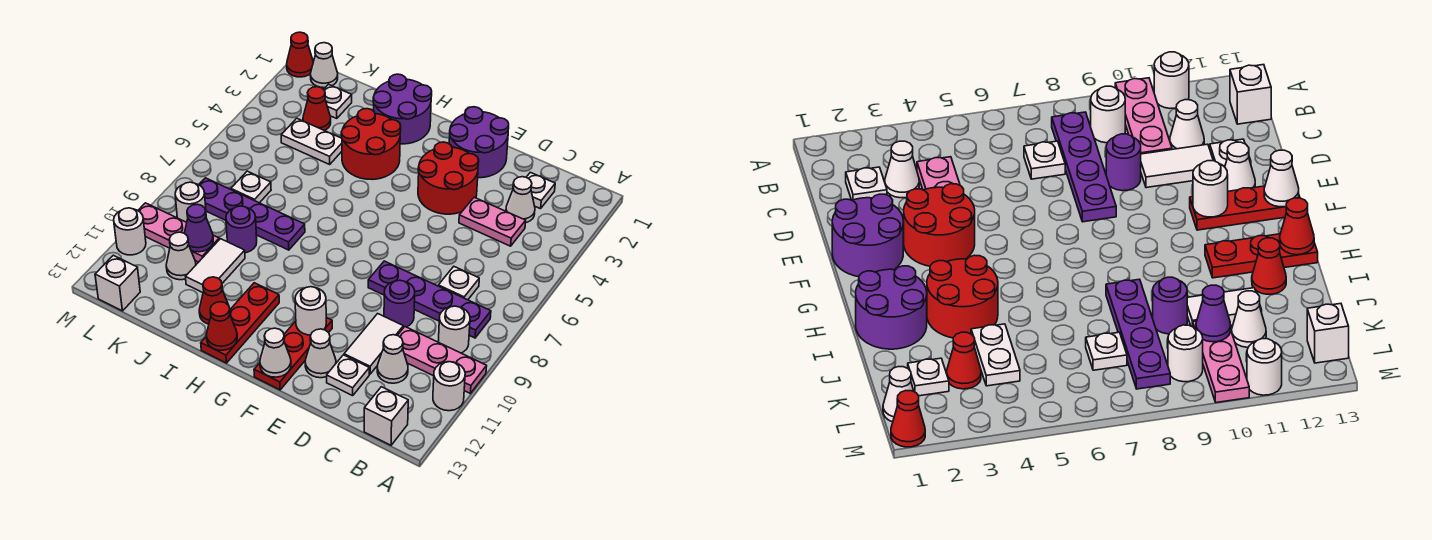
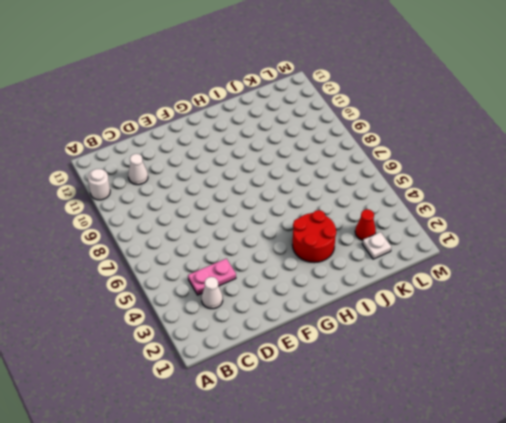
none -> pink plate A10:C10 level 1
none -> purple plate B8:E8 level 1
none -> white round brick B9 level 1
none -> white brick B13 level 1

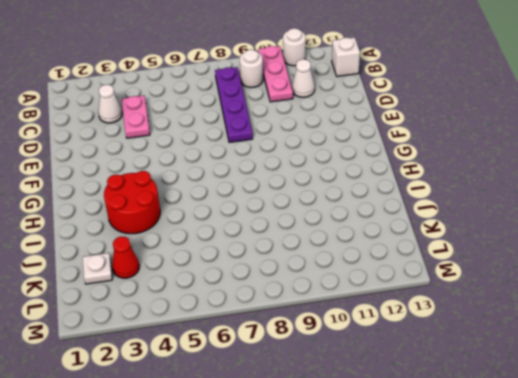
none -> white plate C2 level 1
none -> white plate C7 level 1
none -> purple round brick D9 level 1
none -> white tile D10:D11 level 1

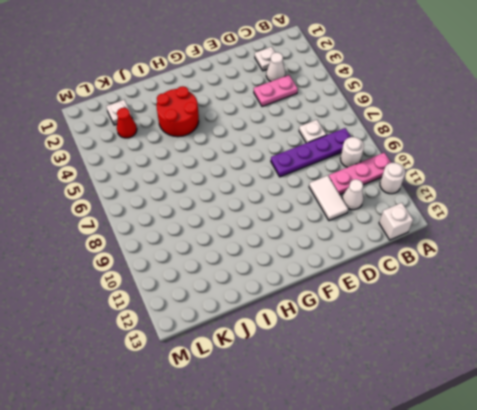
none -> purple round brick D9 level 1
none -> white plate D12 level 1
none -> purple round brick E1:F2 level 1
none -> red round brick E3:F4 level 1

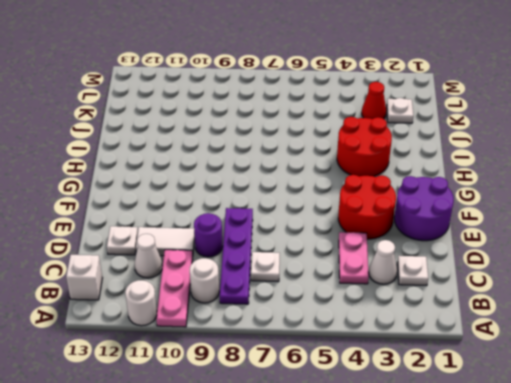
none -> white cone E12 level 1
none -> red plate F11:F13 level 1
none -> purple round brick H1:I2 level 1
none -> red plate H11:H13 level 1

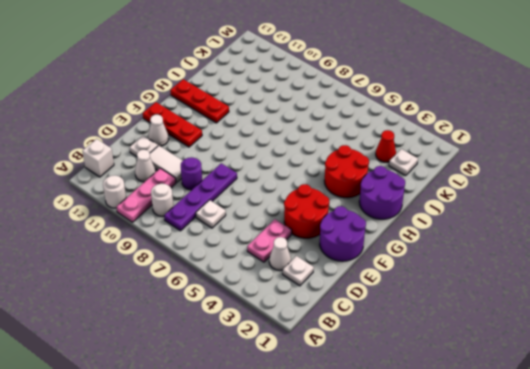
none -> purple plate I8:L8 level 1
none -> red cone I12 level 1
none -> white plate J4:K4 level 1
none -> purple round brick J9 level 1

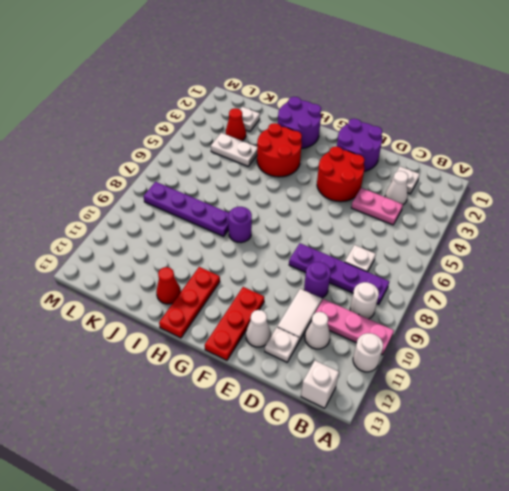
purple round brick H8 level 1 -> purple round brick J9 level 1
none -> white tile J10:J11 level 1
none -> white plate K7 level 1
none -> pink plate K10:M10 level 1
none -> white cone K11 level 1

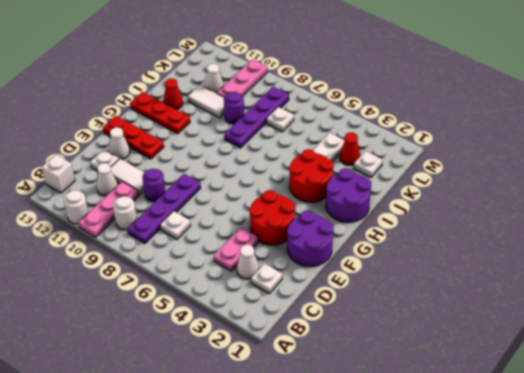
none -> white cone L1 level 1
none -> white round brick L9 level 1
none -> white brick L13 level 1
none -> red cone M1 level 1

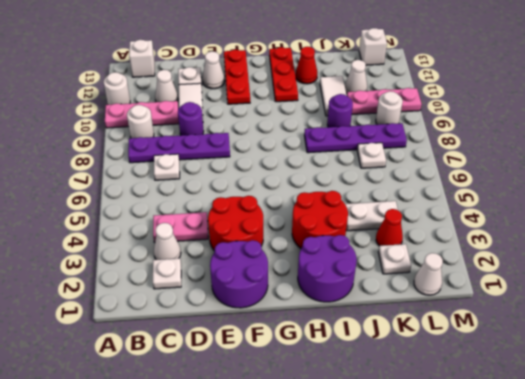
none -> red cone M1 level 1
none -> white round brick M11 level 1
none -> white round brick F11 level 2
none -> white cone F13 level 2

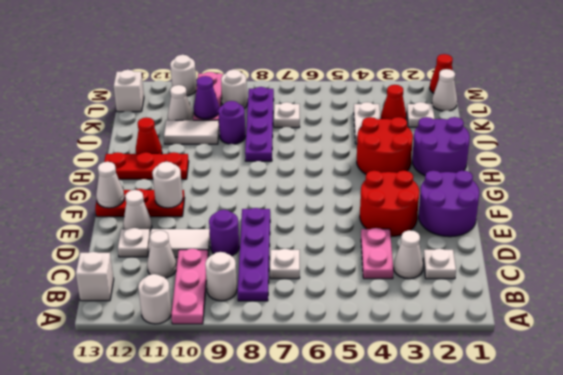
none -> red cone H13 level 2

